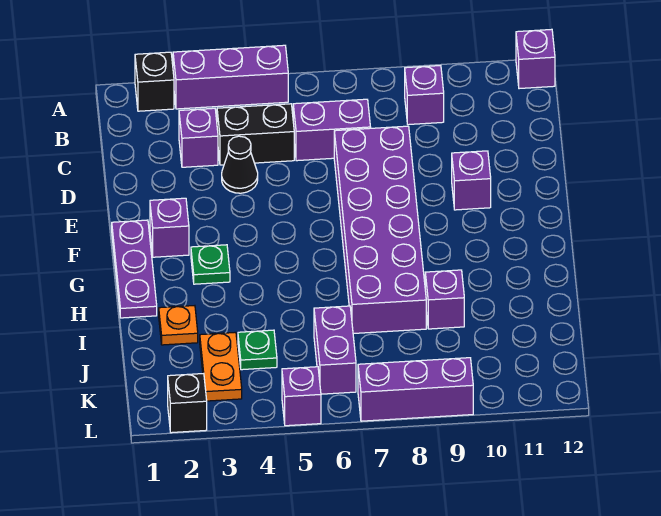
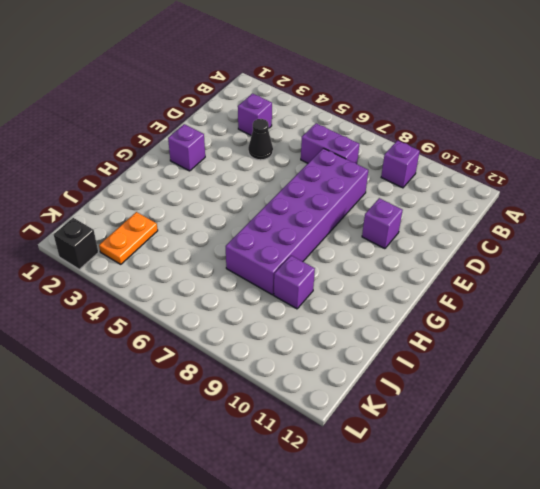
none -> black brick A2 level 1
none -> purple brick A3:A5 level 1
none -> purple brick A12 level 1

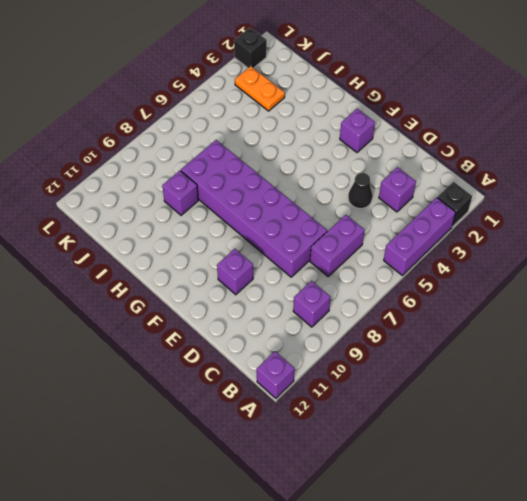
none -> black brick C4:C5 level 1
none -> purple plate F1:H1 level 1
none -> green plate G3 level 1

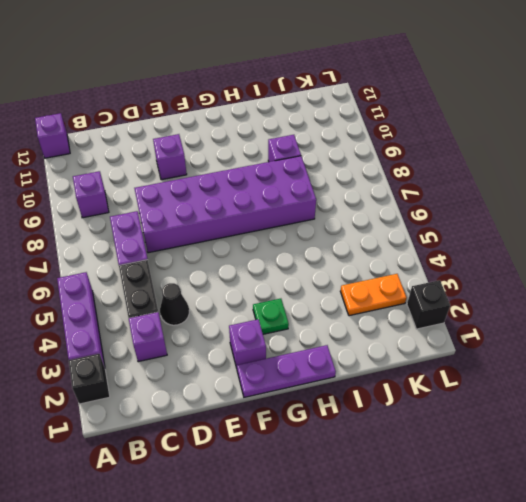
none -> orange plate I2 level 1
none -> green plate J4 level 1
none -> purple brick J6:K6 level 1

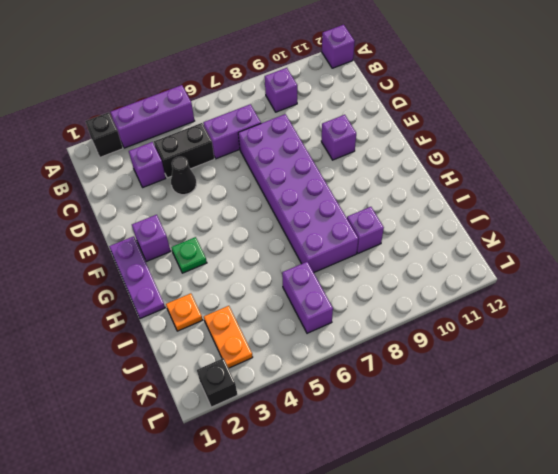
none -> green plate J4 level 1
none -> purple brick L5 level 1
none -> purple brick L7:L9 level 1

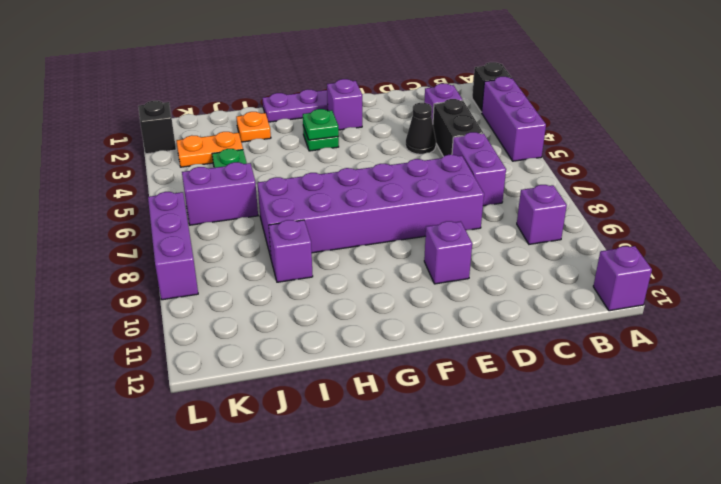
green plate G3 level 2 -> none
none -> purple brick L5 level 1

